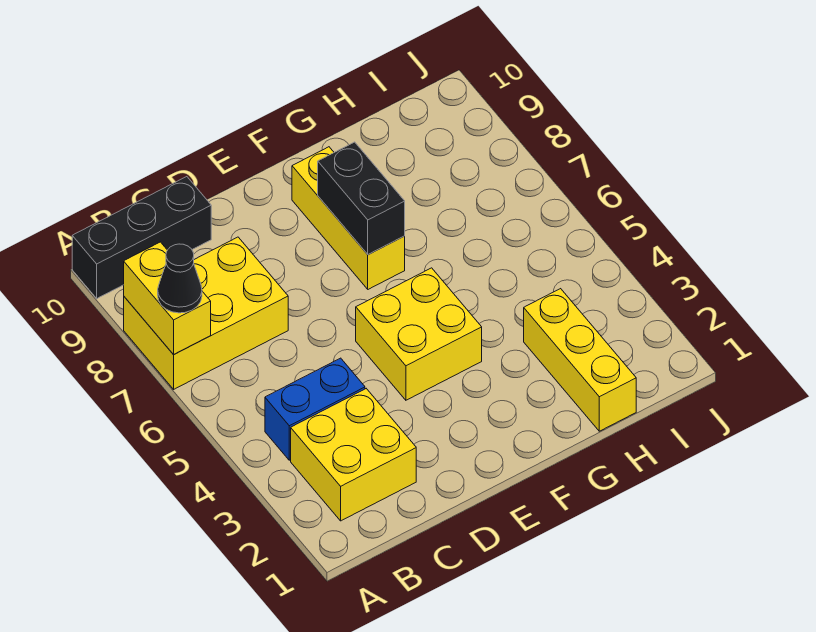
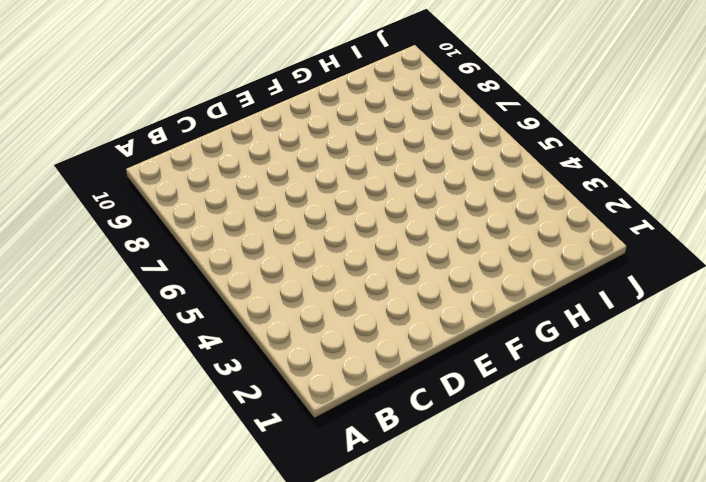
none -> yellow brick A7:C8 level 1
none -> black brick A10:C10 level 1

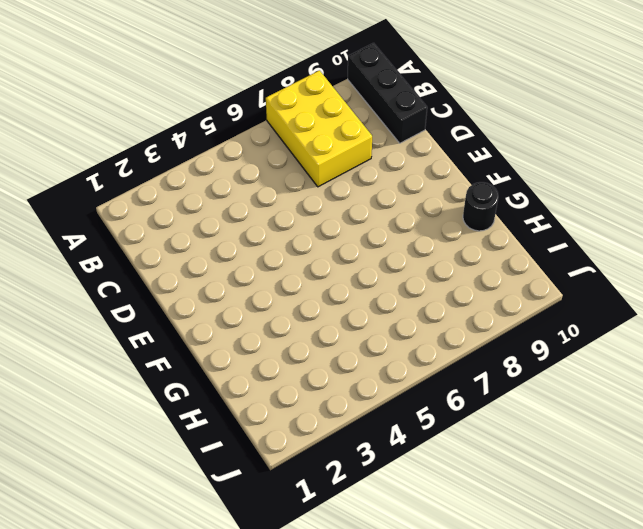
black round brick G10 level 1 -> none
none -> yellow brick B2:C3 level 1
none -> blue brick B4:C4 level 1

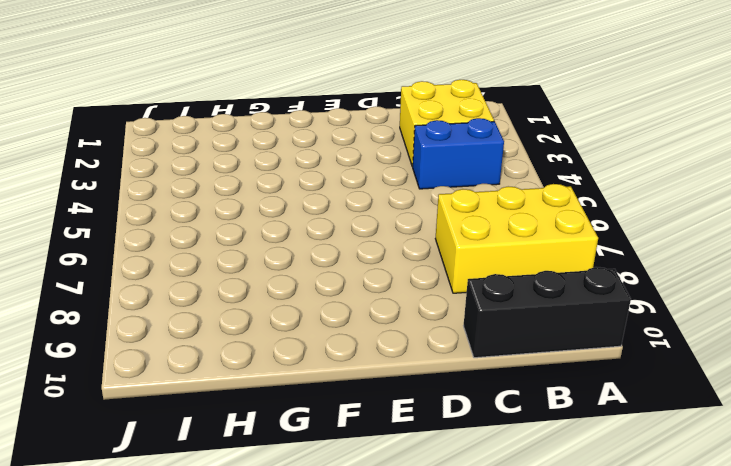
none -> yellow brick E4:F5 level 1
none -> yellow brick F7:F9 level 1

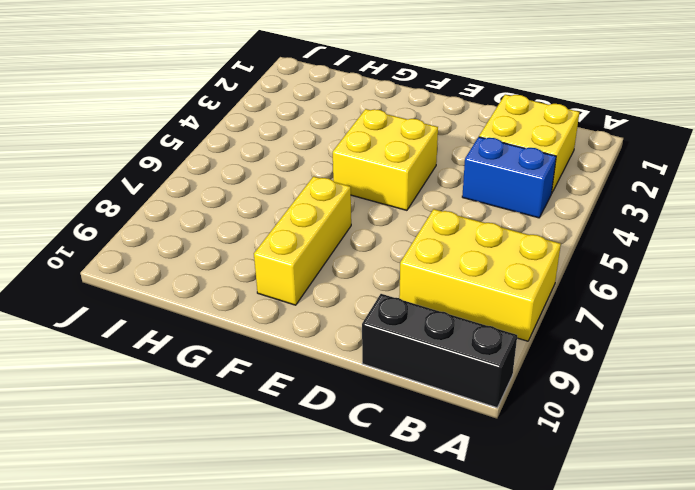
none -> yellow brick H1:H3 level 1
none -> yellow brick A7:A8 level 2

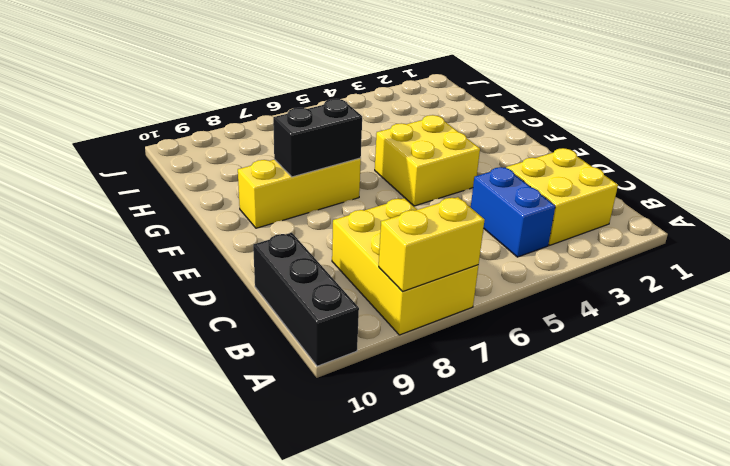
none -> yellow brick H1:H3 level 1
none -> black cone A7 level 3

